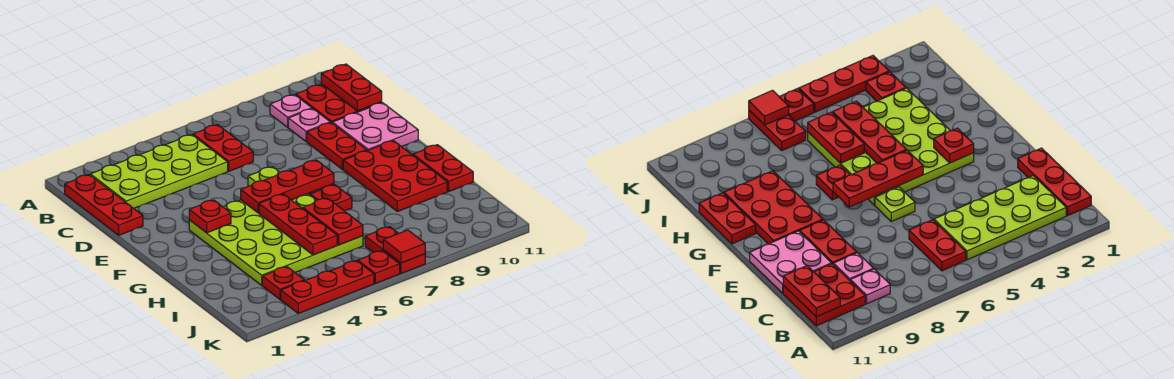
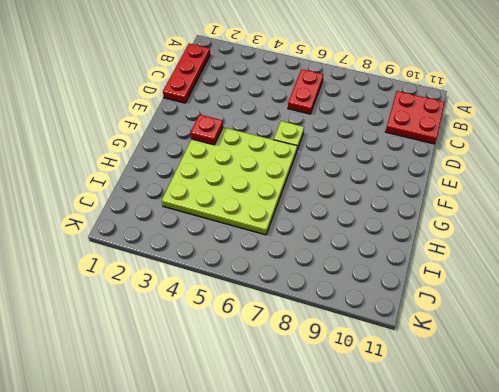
none -> lime plate B2:C5 level 1
none -> pink plate B9 level 1
none -> pink plate C9 level 1

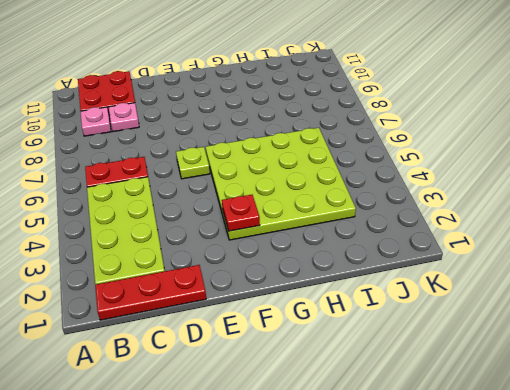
none -> red plate D9:E9 level 1
none -> pink plate D10:E11 level 1
none -> red plate F9:H10 level 1

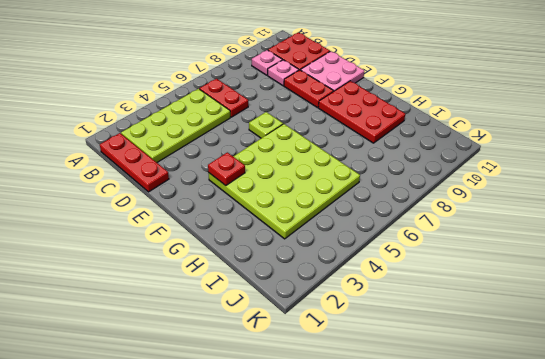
none -> red plate G7 level 1
none -> red plate G11:H11 level 1
none -> red plate J3 level 1

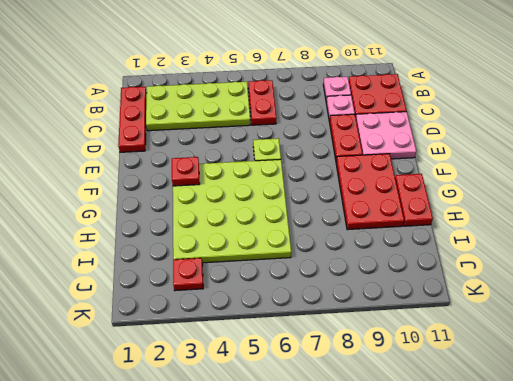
none -> red plate G7 level 1
none -> red plate J7:K7 level 1
none -> red plate K3:K5 level 1

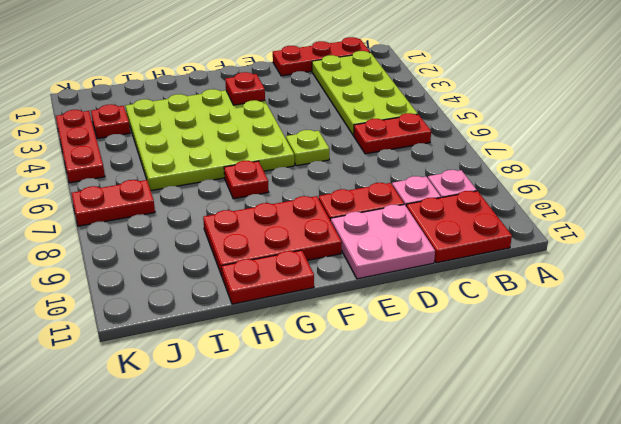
none -> red plate K6 level 1
none -> red plate B11:C11 level 2
none -> red plate F5:F7 level 2

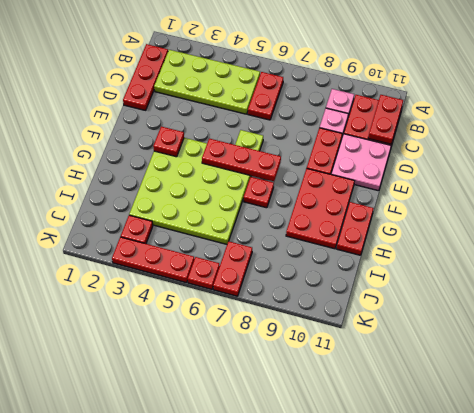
none -> red plate G5:I5 level 2
none -> red plate H6:I6 level 2
none -> red tile K7 level 2

